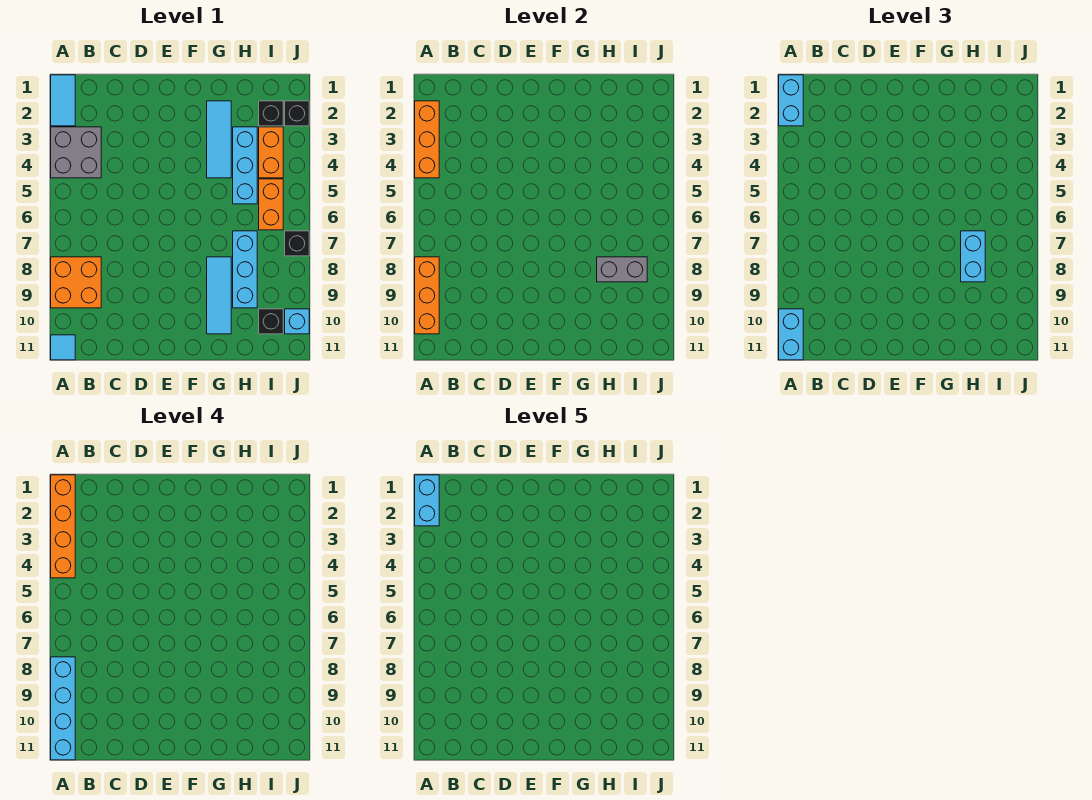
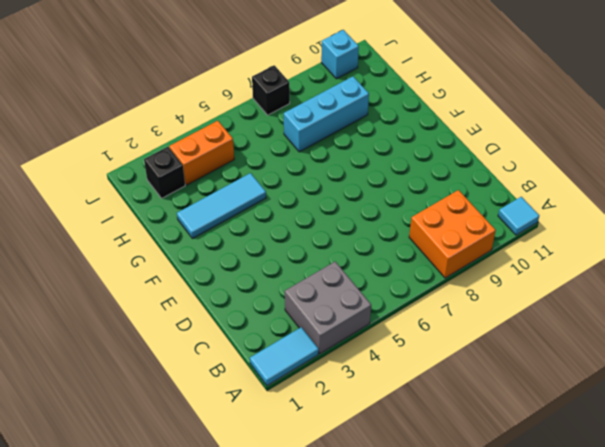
none -> cyan tile G8:G10 level 1
none -> cyan brick H3:H5 level 1
none -> orange brick I5:I6 level 1

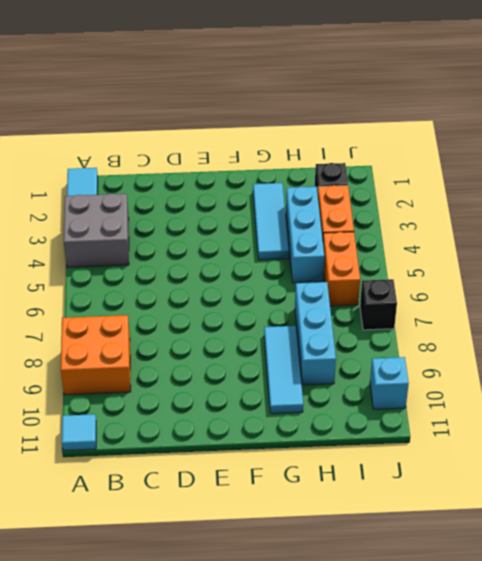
none -> black brick I10 level 1
none -> black brick J2 level 1
none -> orange brick A2:A4 level 2

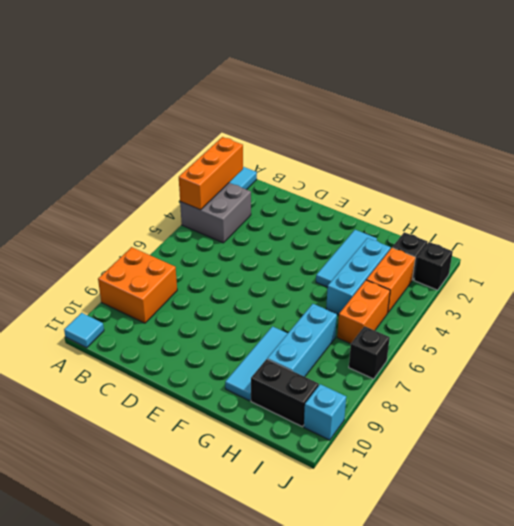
black brick H10:I10 level 1 -> black brick I10 level 1
none -> orange brick A8:A10 level 2
none -> grey brick H8:I8 level 2
none -> cyan brick A1:A2 level 3

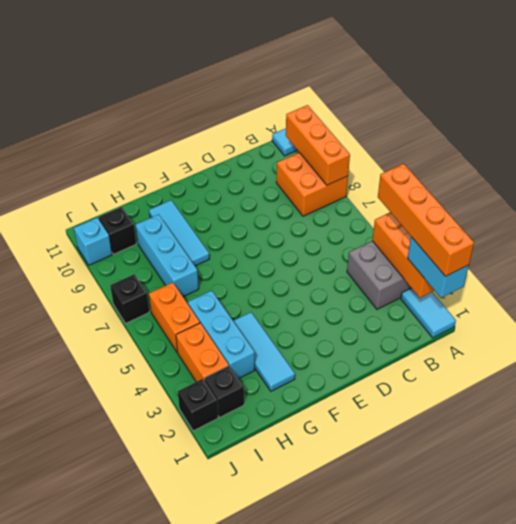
none -> grey brick H8:I8 level 2
none -> cyan brick A10:A11 level 3
none -> cyan brick H7:H8 level 3

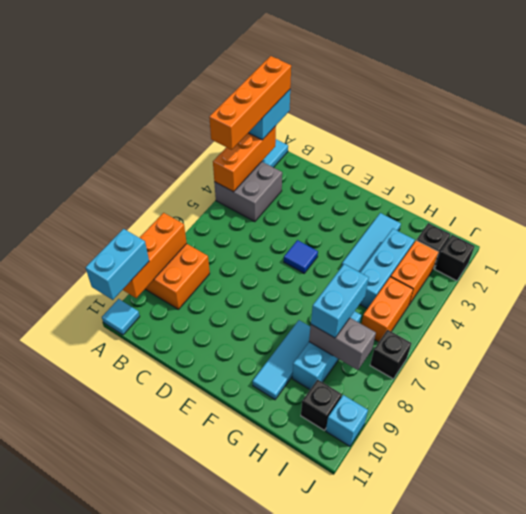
blue tile E5 level 1 -> none
none -> cyan brick A8:A11 level 4
none -> cyan brick A1:A2 level 5

